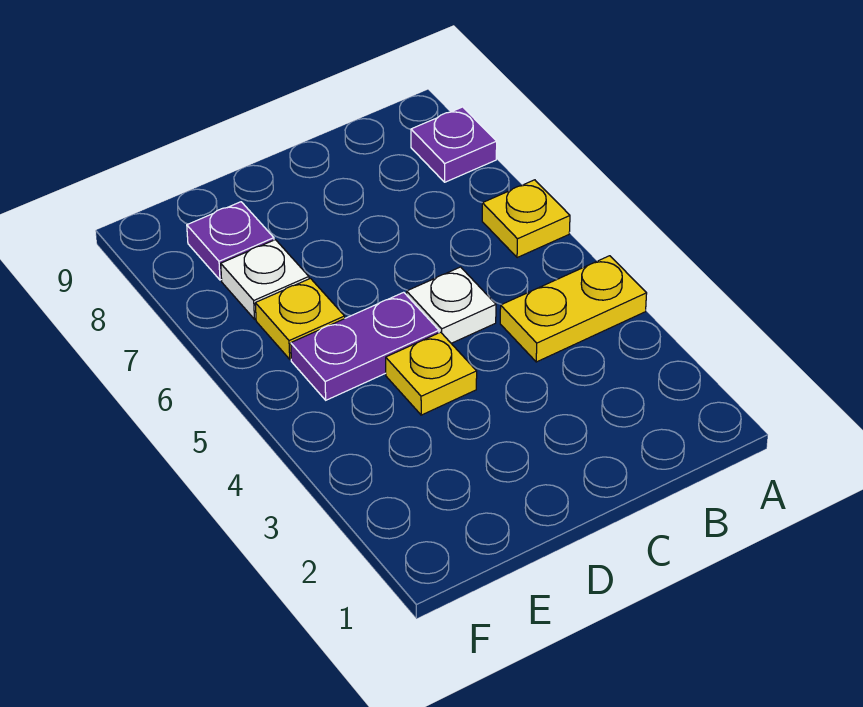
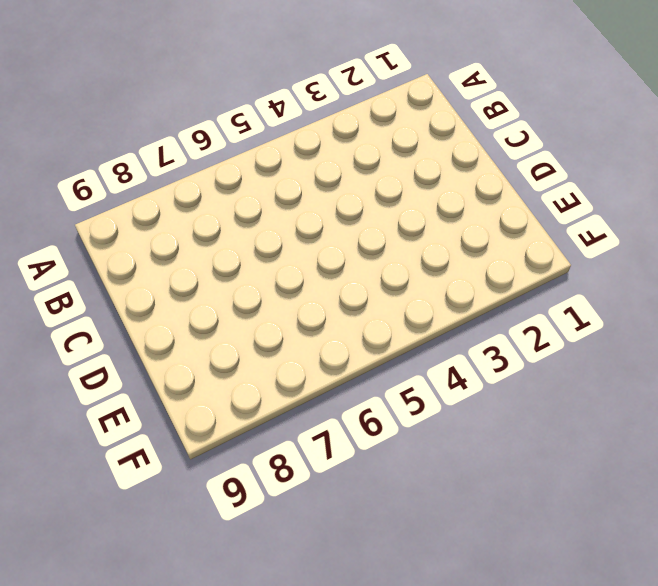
none -> yellow plate A4:B4 level 1
none -> yellow plate A6 level 1

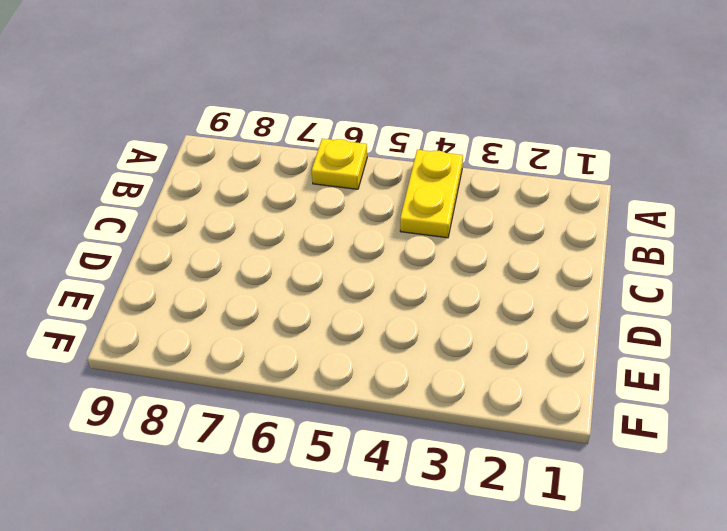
none -> purple plate A8 level 1
none -> white plate C5 level 1

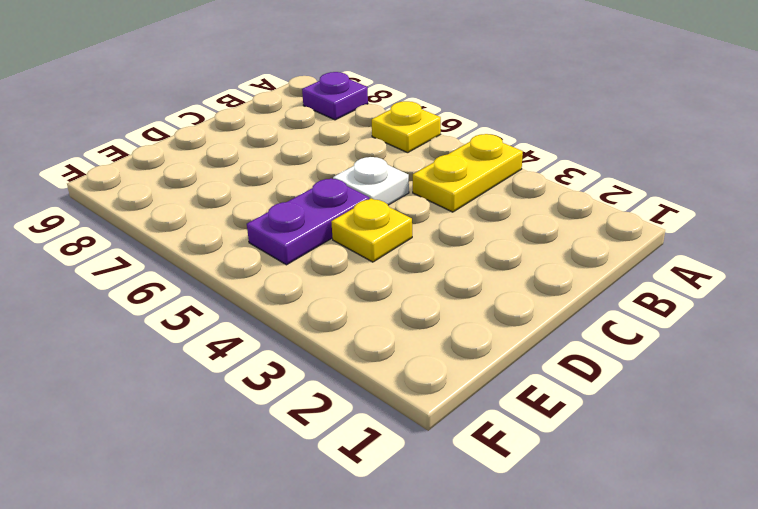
none -> yellow plate E6 level 1
none -> white plate E7 level 1

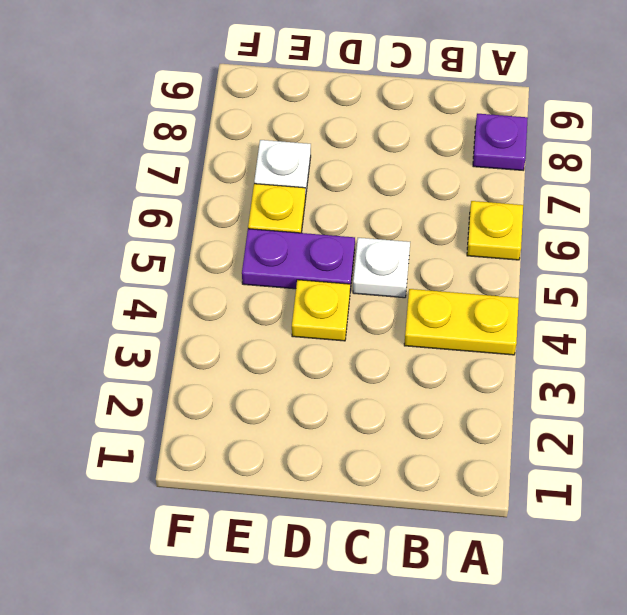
none -> purple plate E8 level 1

